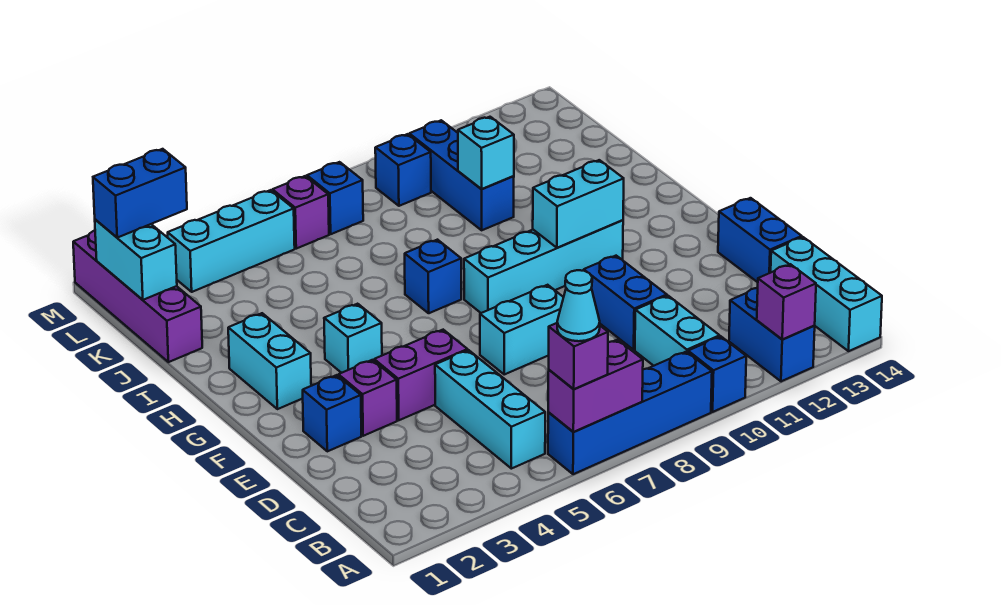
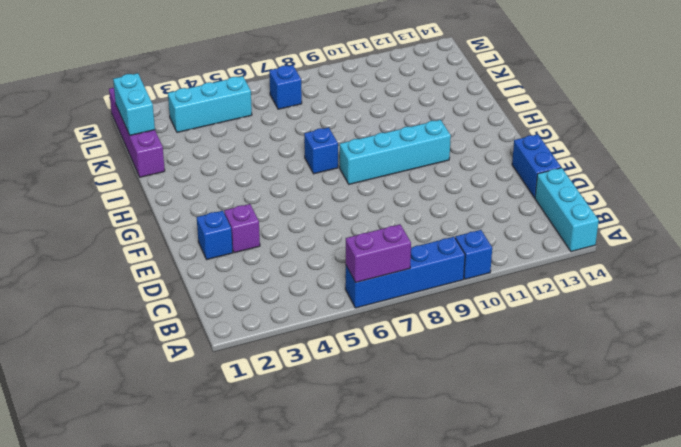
none -> blue brick A12:B12 level 1
none -> cyan brick B5:D5 level 1
none -> cyan brick B10:C10 level 1
none -> blue brick D10:E10 level 1

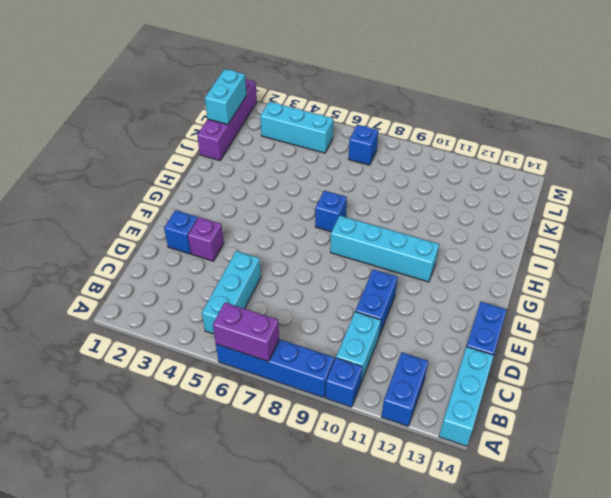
none -> purple brick E4:E5 level 1
none -> cyan brick E7:E8 level 1
none -> cyan brick G2:H2 level 1
none -> cyan brick G4 level 1

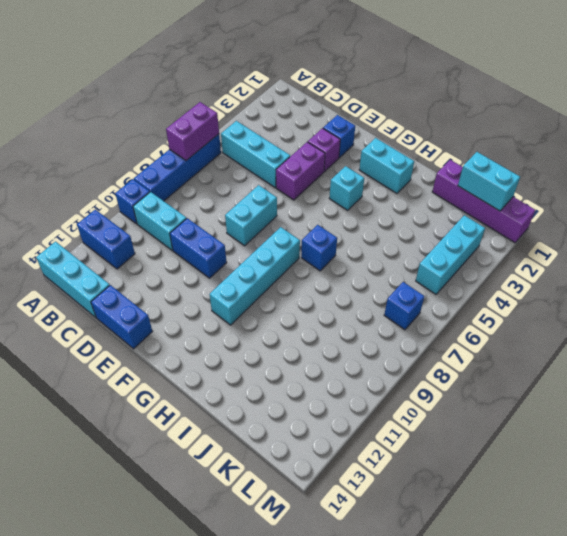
none -> blue brick J10:L10 level 1
none -> purple brick L6 level 1
none -> blue brick L9 level 1
none -> purple brick A12 level 2

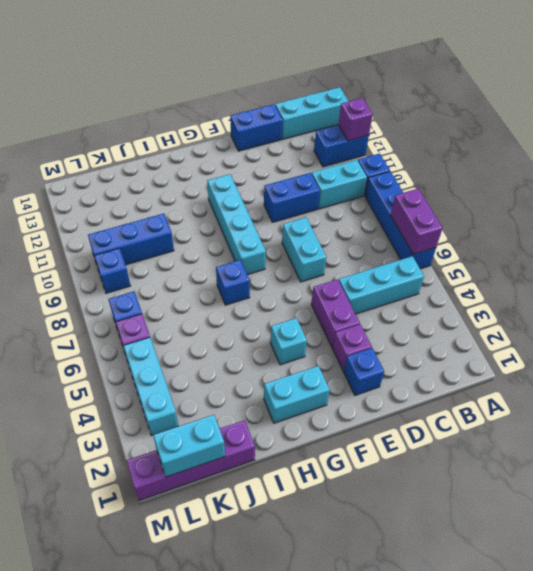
none -> cyan brick G10:G11 level 2
none -> cyan brick J10 level 2
none -> purple brick A6 level 3
none -> blue brick L1:L2 level 3

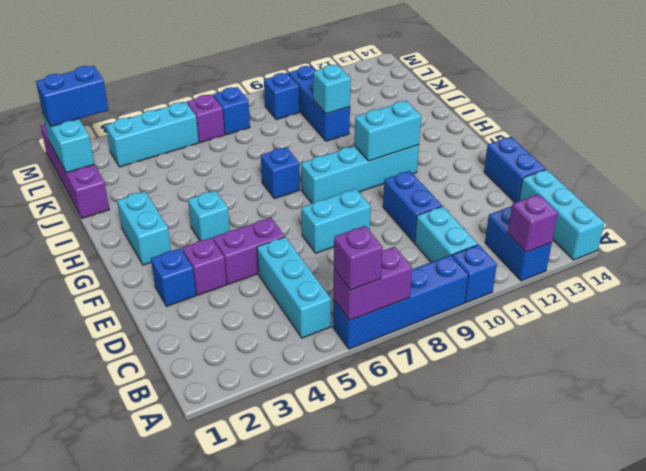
none -> cyan cone A6 level 4

